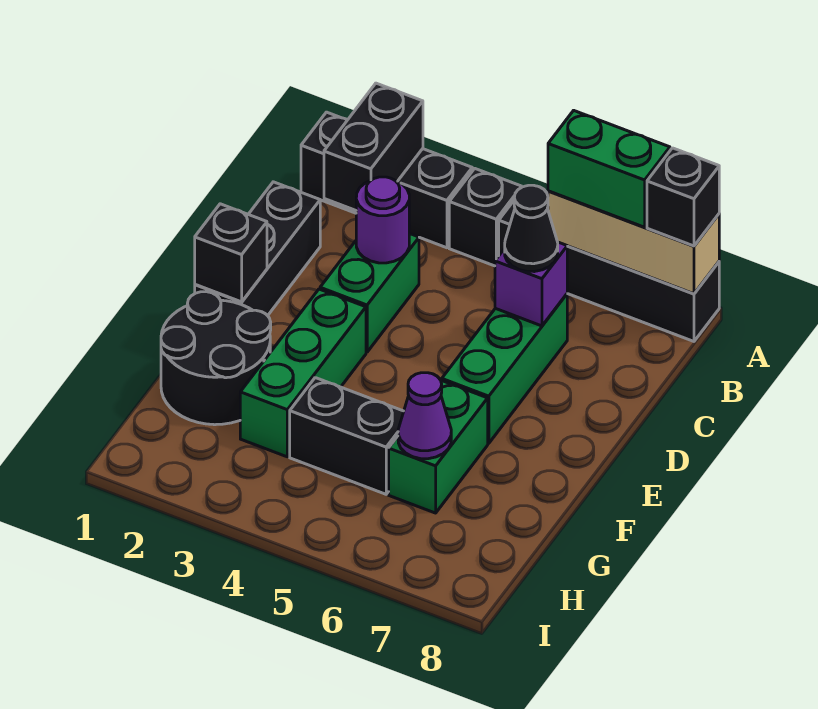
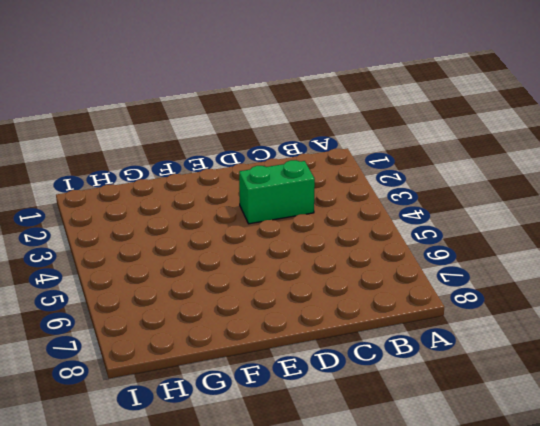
none -> black brick A1:A3 level 1
none -> black brick A4 level 1
none -> black brick A5:A8 level 1

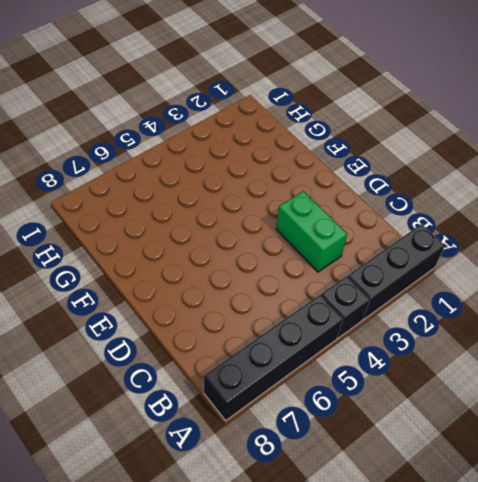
none -> black brick C1:E1 level 1
none -> green brick C6:E6 level 1
none -> green brick E3:G3 level 1

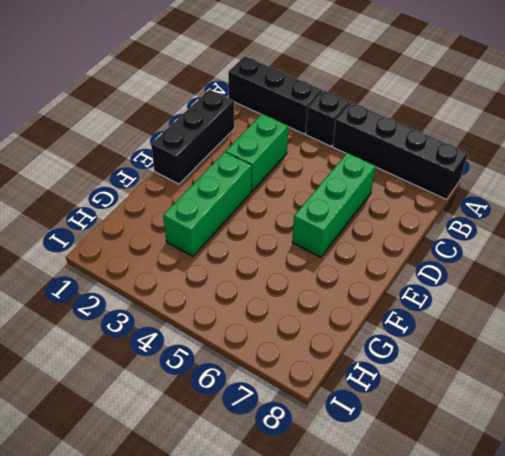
none -> black round brick F1:G2 level 1
none -> green brick F6:G6 level 1
none -> black brick G4:G5 level 1

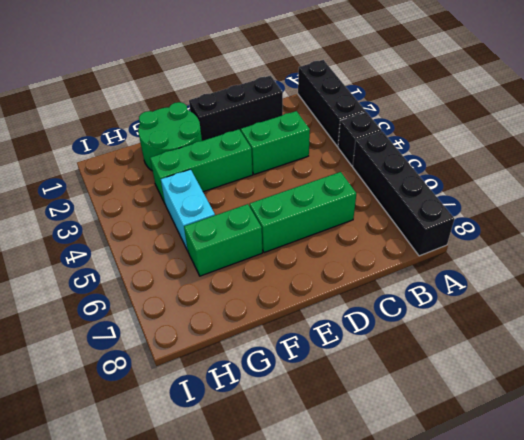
green round brick F1:G2 level 1 -> black round brick F1:G2 level 1
cyan brick G4:G5 level 1 -> black brick G4:G5 level 1
none -> black brick A2:B2 level 2
none -> tan brick A6:A8 level 2
none -> purple round brick C3 level 2

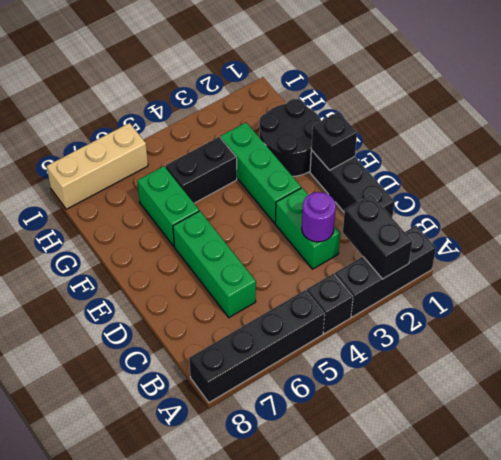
tan brick I6:I8 level 1 -> tan brick A6:A8 level 2
none -> purple brick C6 level 2
none -> purple cone G6 level 2
none -> green brick A6:A7 level 3

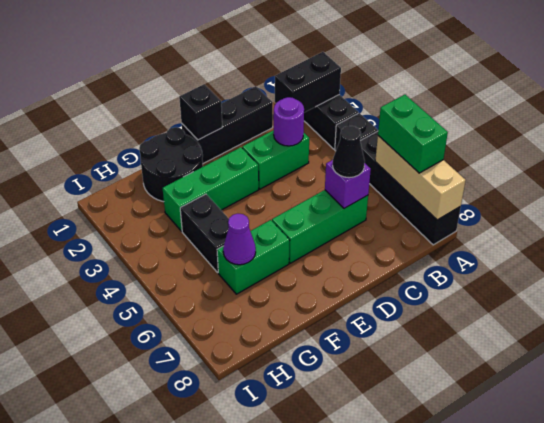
none -> black brick A8 level 3

